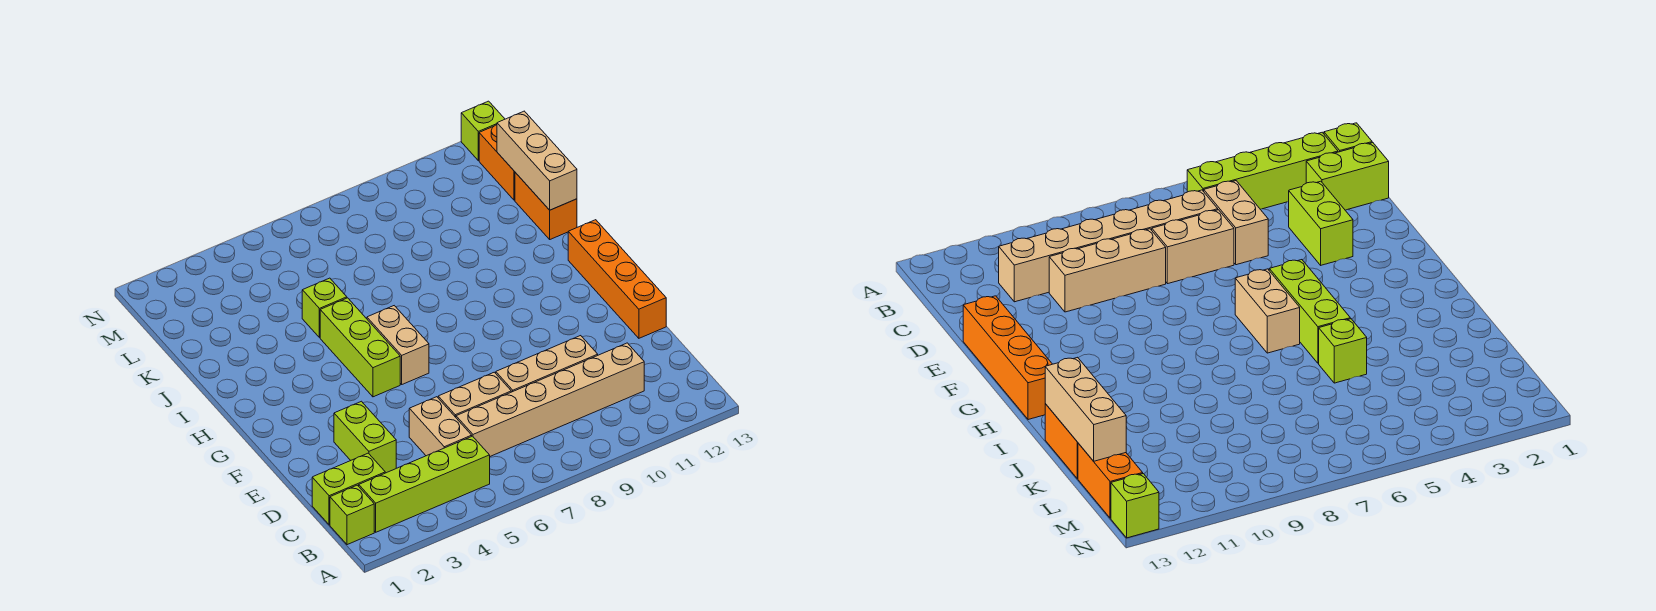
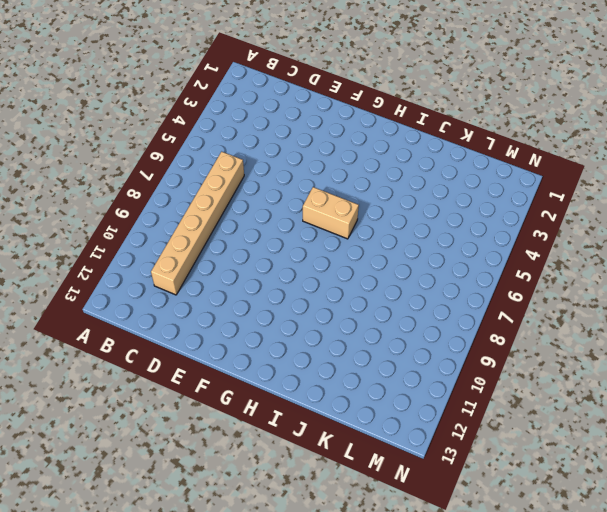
none -> lime brick B1 level 1
none -> lime brick B2:B5 level 1
none -> lime brick C1:C2 level 1

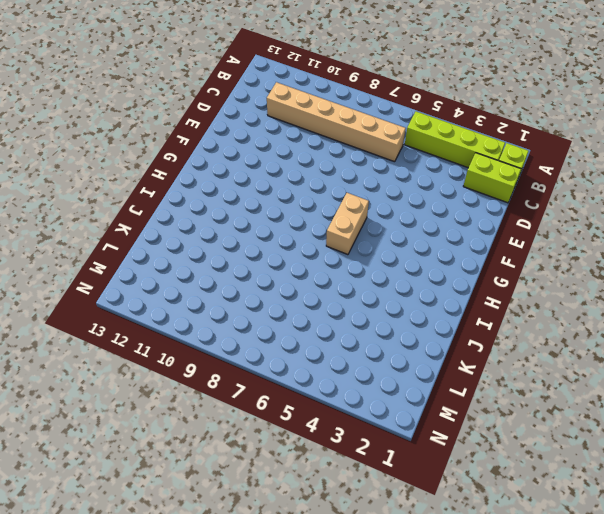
none -> tan brick C5:D5 level 1
none -> lime brick D3:E3 level 1
none -> tan brick D6:D7 level 1

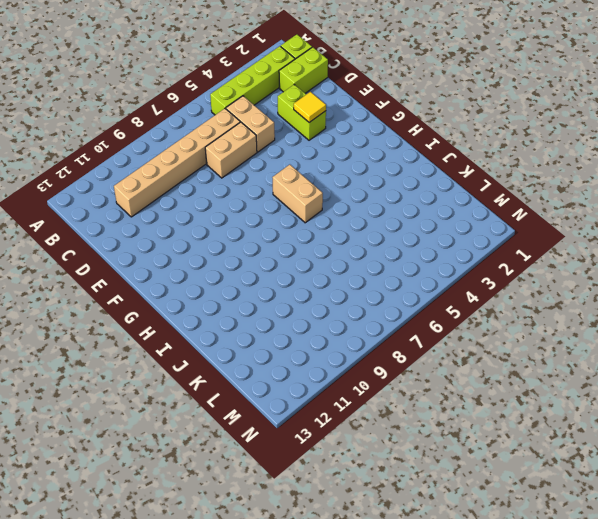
yellow tile E3 level 2 -> none
none -> tan brick D8:D10 level 1
none -> orange brick E13:H13 level 1
none -> lime brick G5:I5 level 1

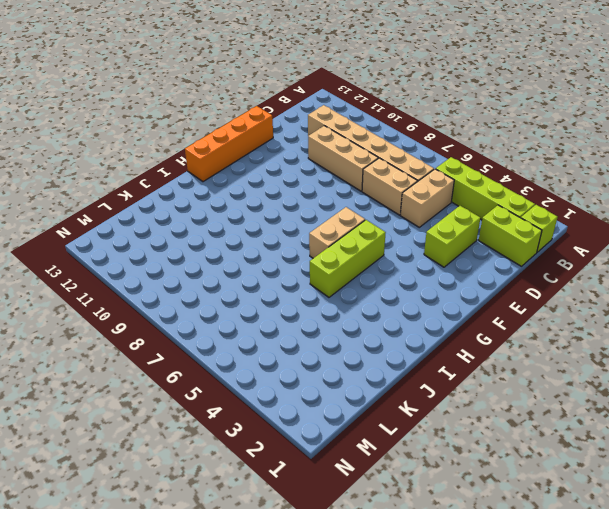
none -> lime brick J5 level 1
none -> orange brick J13:K13 level 1
none -> orange brick L13:M13 level 1

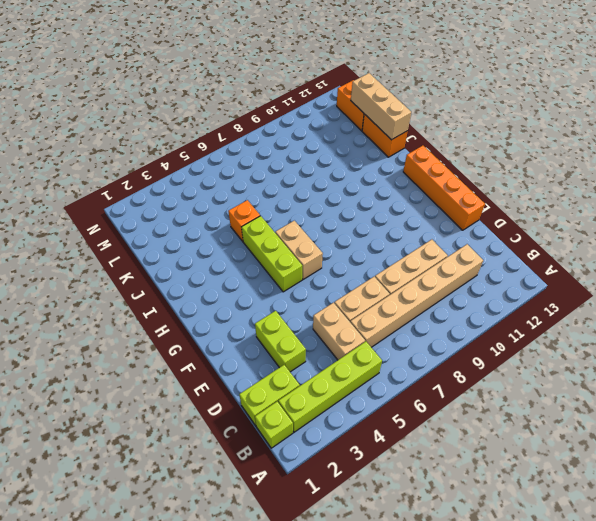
orange brick J5 level 1 -> lime brick J5 level 1
none -> lime brick N13 level 1

